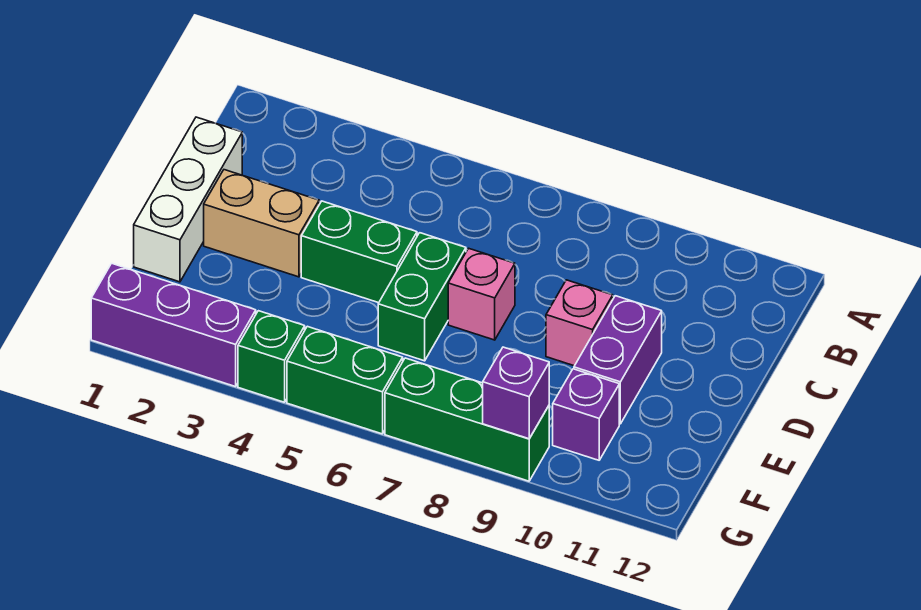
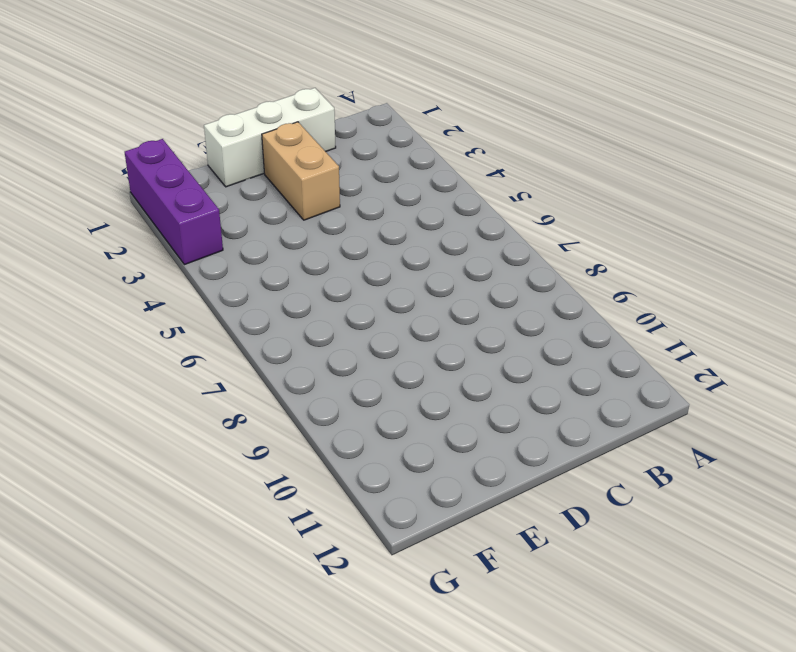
none -> green brick D4:D5 level 1
none -> green brick D6:E6 level 1
none -> pink brick D7 level 1

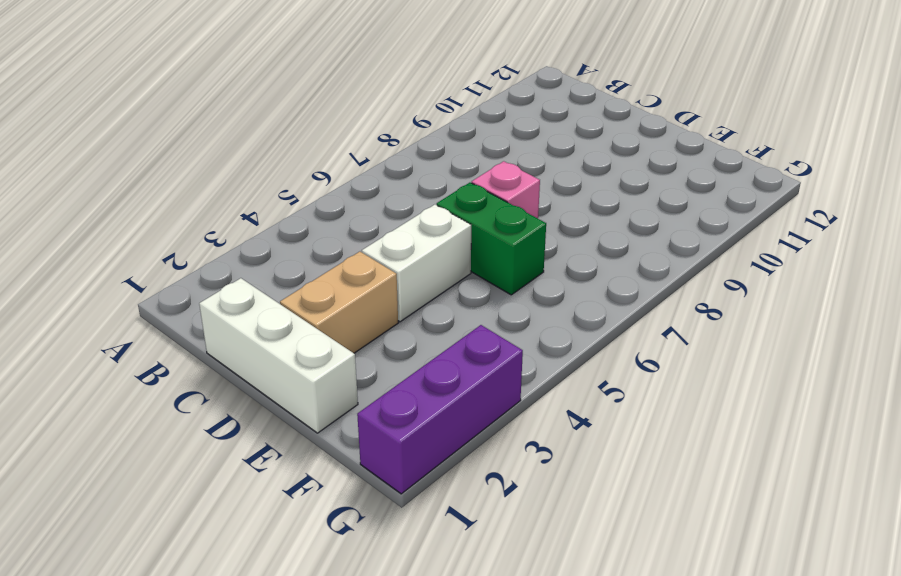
white brick D4:D5 level 1 -> green brick D4:D5 level 1
none -> pink brick D9 level 1
none -> purple brick D10:E10 level 1
none -> purple brick F10 level 1

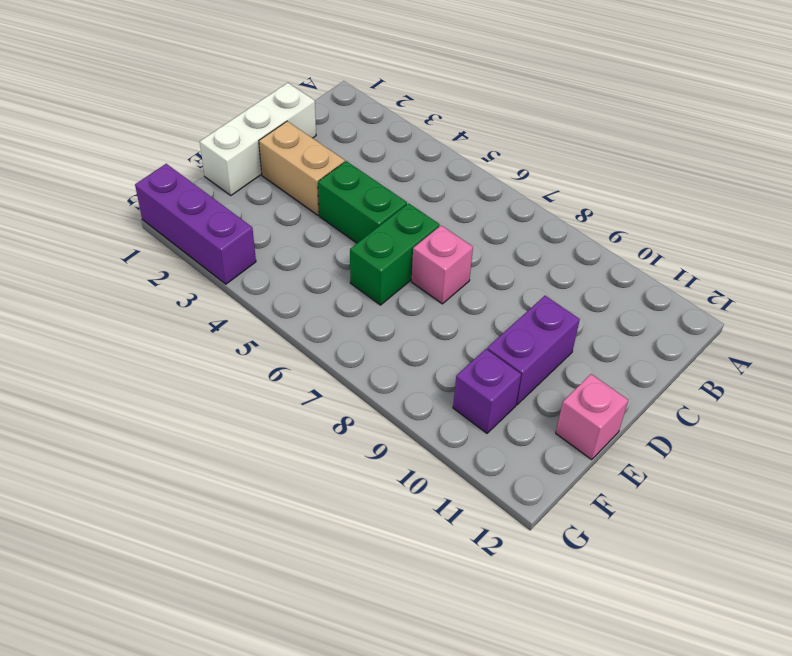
pink brick E12 level 1 -> pink brick D9 level 1
none -> green brick G4 level 1
none -> green brick G5:G6 level 1
none -> green brick G7:G9 level 1

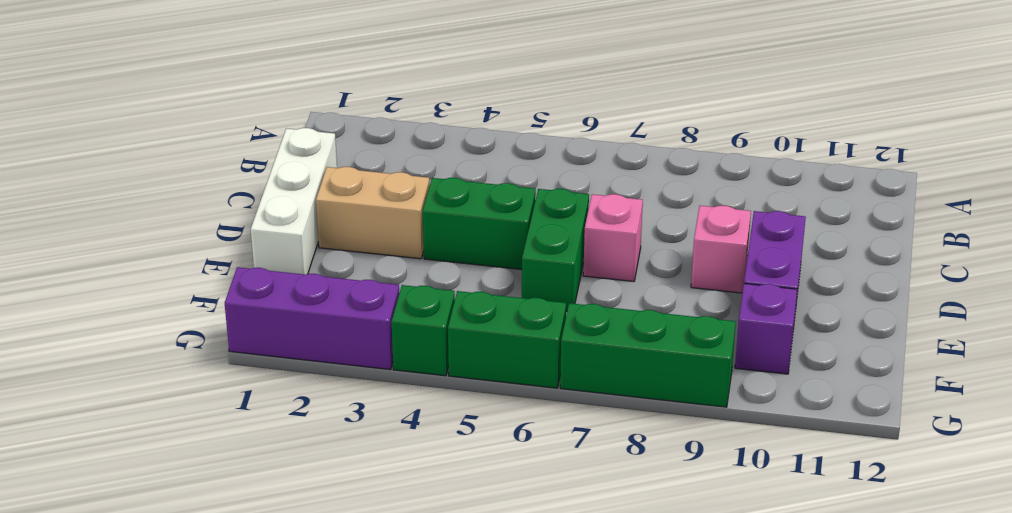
none -> purple brick G9 level 2

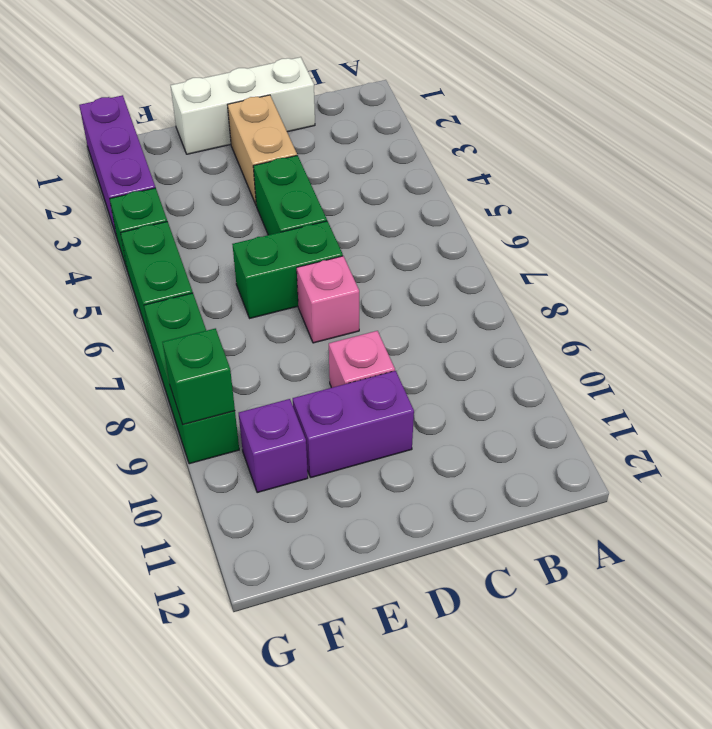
green brick G9 level 2 -> purple brick G9 level 2

